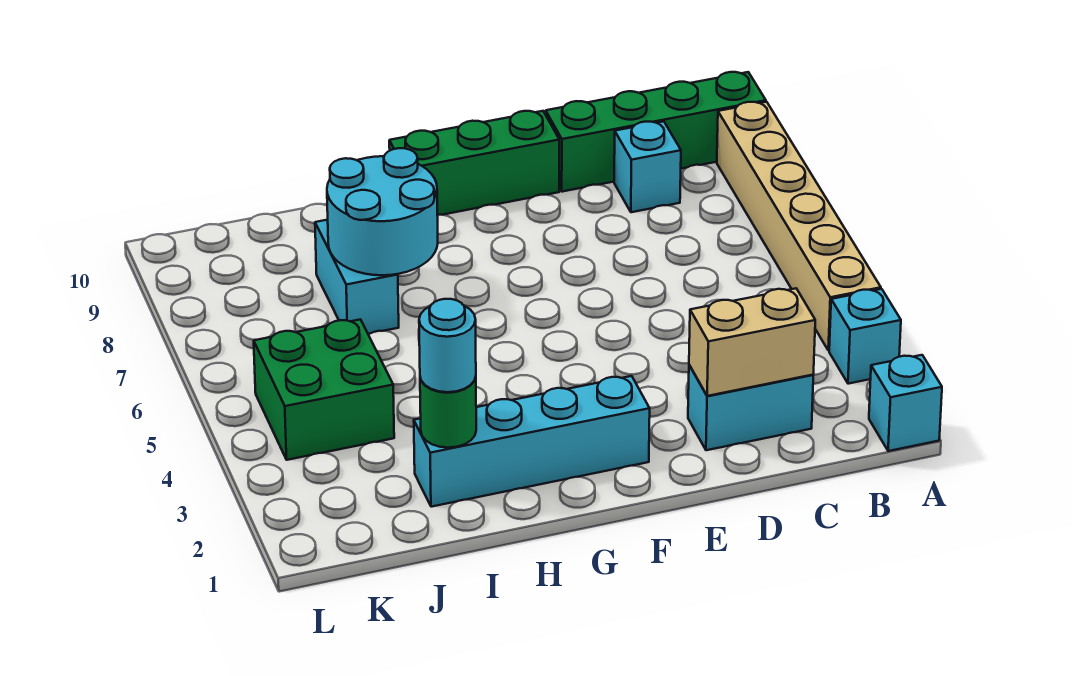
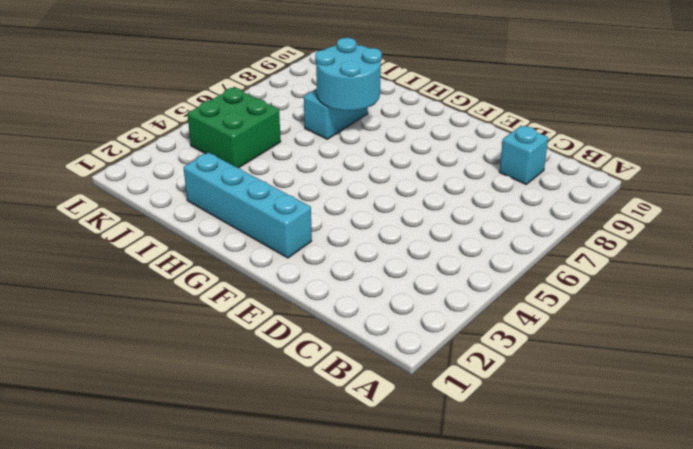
none -> cyan brick A1 level 1
none -> cyan brick A3 level 1
none -> tan brick A4:A9 level 1

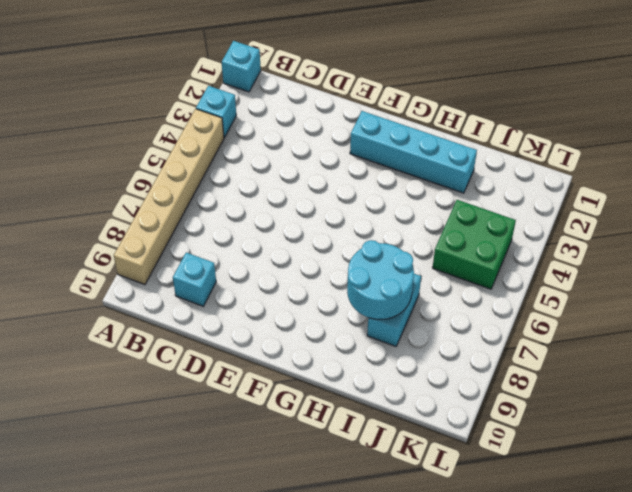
none -> green brick A10:D10 level 1
none -> cyan brick C2:D2 level 1
none -> green brick E10:G10 level 1

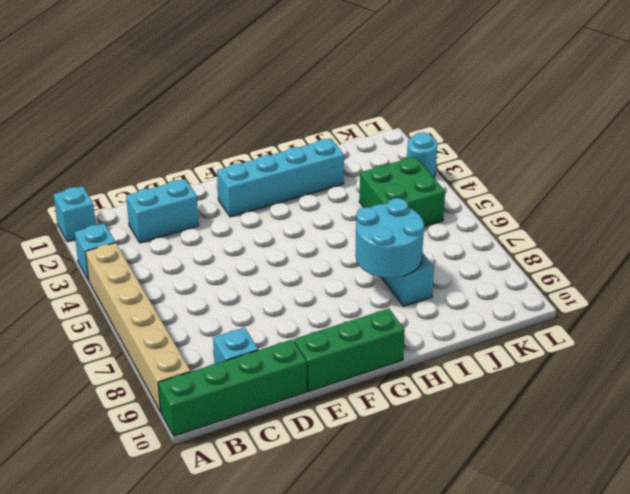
cyan round brick L3 level 1 -> cyan round brick I2 level 3
none -> tan brick C2:D2 level 2
none -> green round brick I2 level 2

